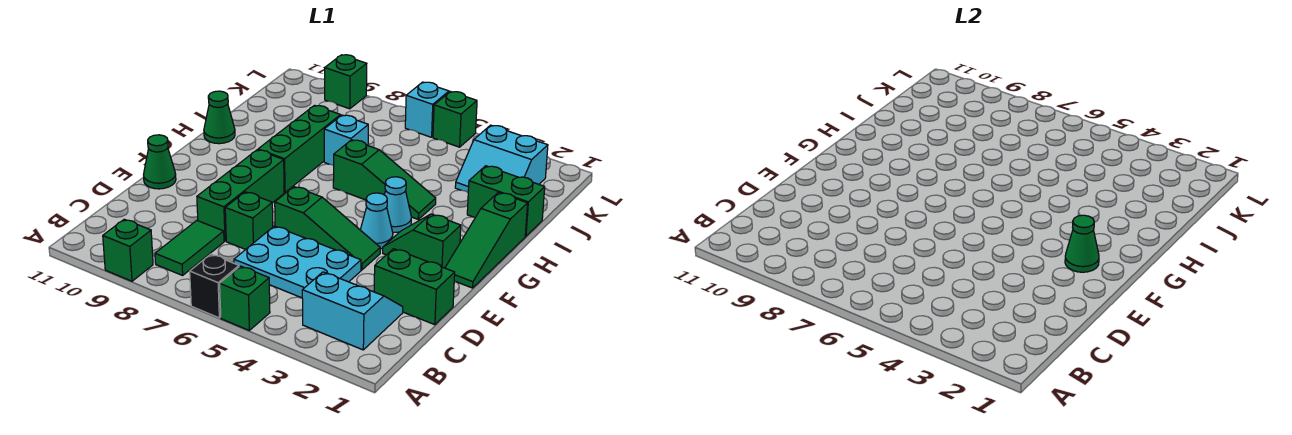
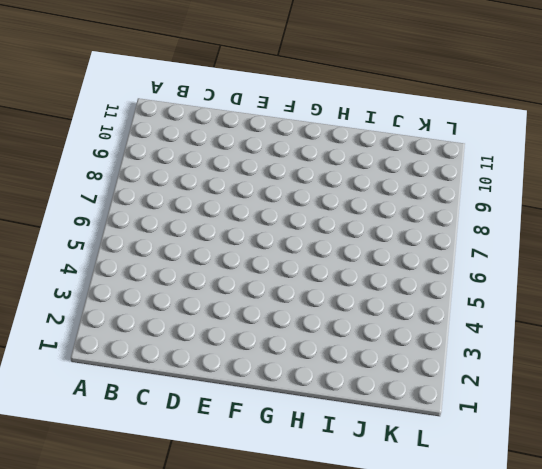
none -> green brick A5 level 1
none -> black brick A6 level 1
none -> green brick A9 level 1

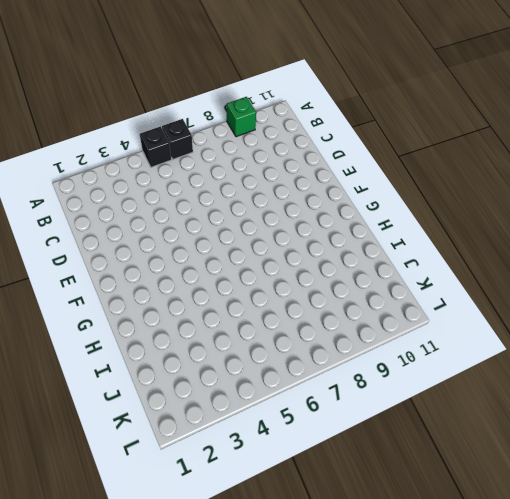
black brick A5 level 1 -> green brick A5 level 1
none -> cyan slope B2:C3 level 1 top B
none -> green tile B8:C8 level 1
none -> cyan plate C4:D6 level 1

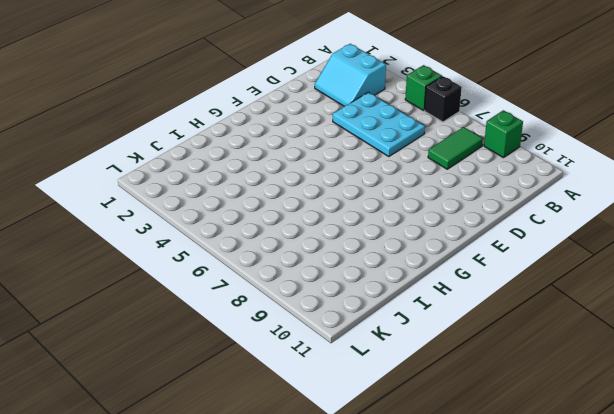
none -> green brick D1:D2 level 1
none -> green brick D7 level 1
none -> green brick D8:F8 level 1

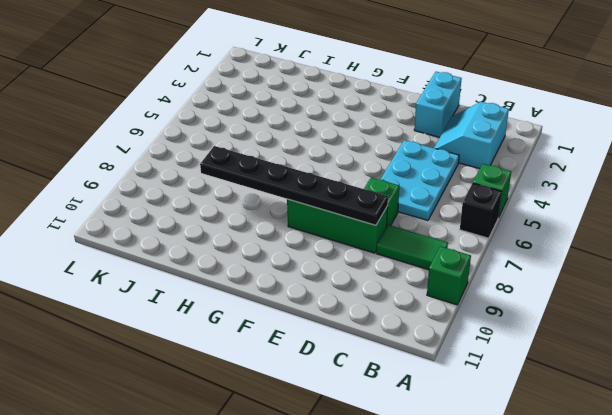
cyan brick D1:D2 level 1 -> green brick D1:D2 level 1
black plate D8:I8 level 2 -> none
none -> green slope E4:E6 level 1 top 6
none -> green cone E11 level 1
none -> green slope F1:H1 level 1 top H

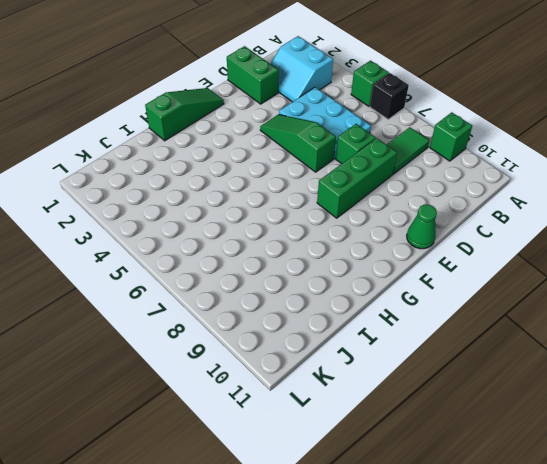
none -> green slope F2:F3 level 1 top 2
none -> cyan cone F4 level 1
none -> cyan cone G4 level 1

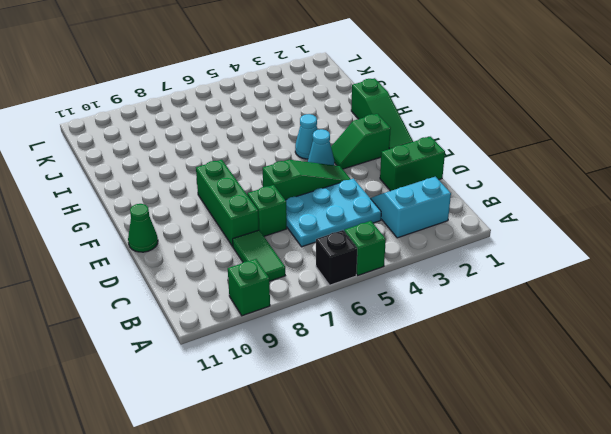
none -> green brick G8:I8 level 1
none -> green slope H4:H6 level 1 top 6
none -> green cone H11 level 1

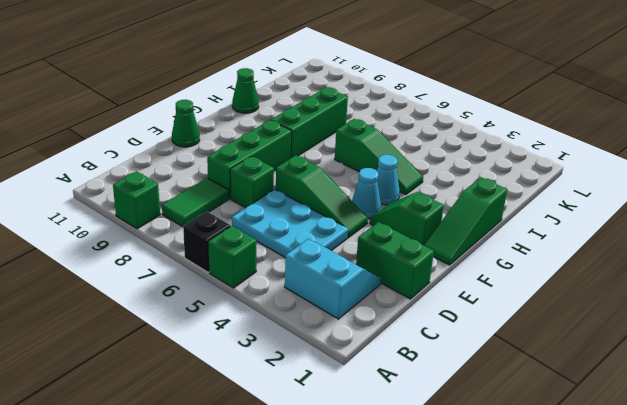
none -> green brick I1:I2 level 1
none -> cyan brick I7 level 1
none -> cyan slope J2:K3 level 1 top K

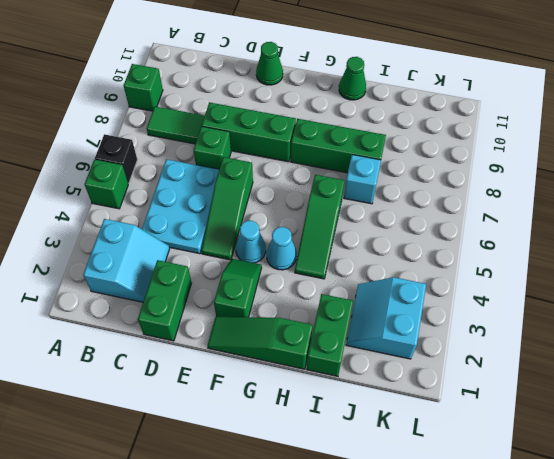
none -> green brick L5 level 1
none -> cyan brick L6 level 1
none -> green brick L9 level 1

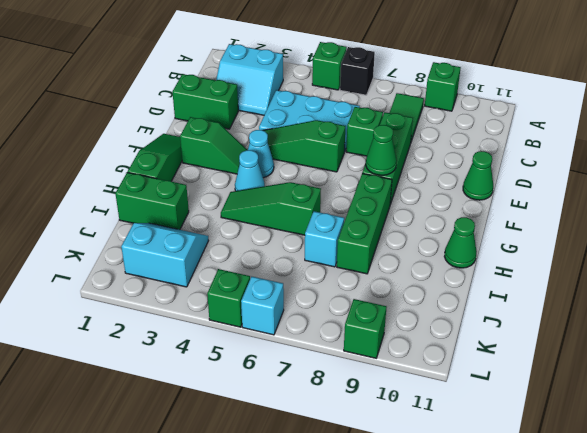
green cone F8 level 2 -> green cone F2 level 2

